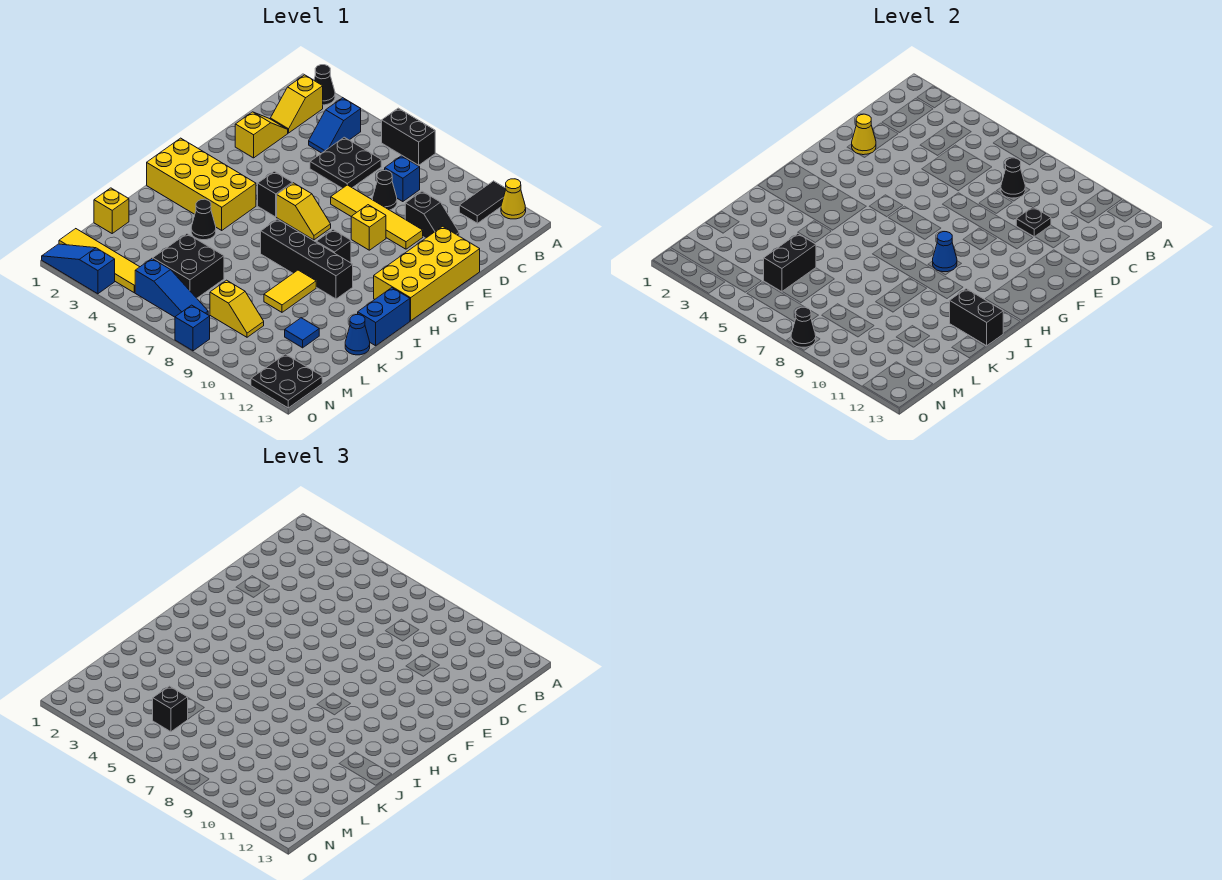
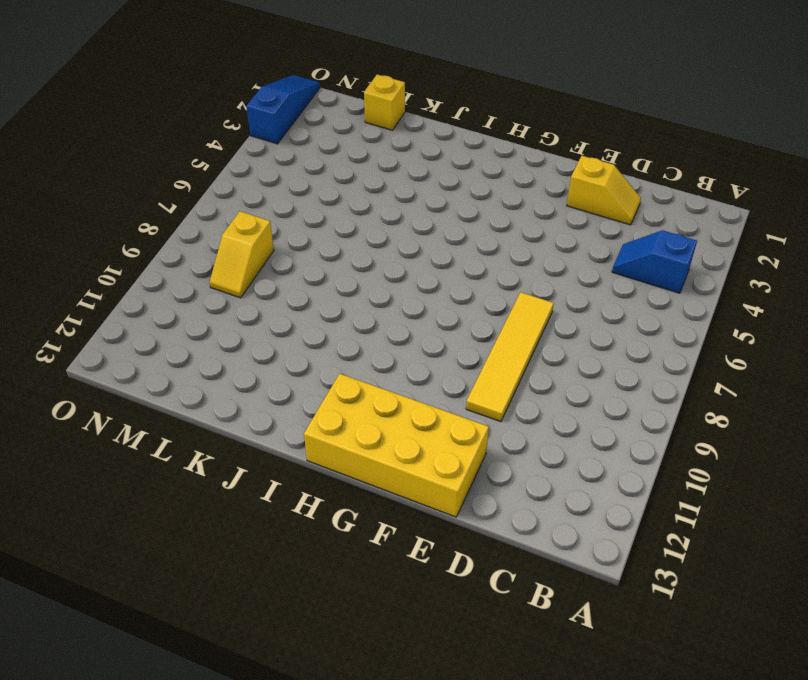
none -> black cone A2 level 1
none -> black brick A6:A7 level 1
none -> black tile A11:B11 level 1
none -> yellow cone A12 level 1

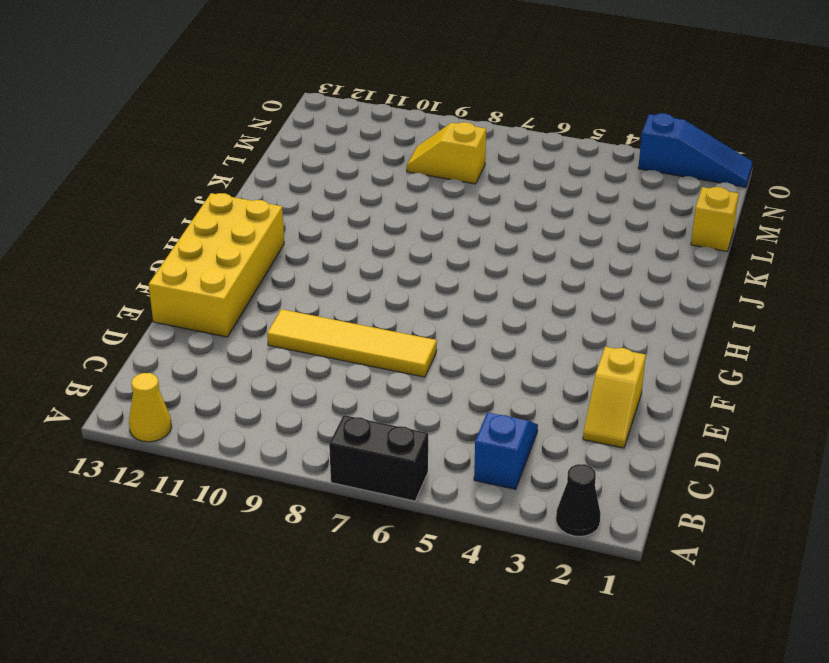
none -> black tile A11:B11 level 1
none -> yellow slope B2:C2 level 1 top B
none -> black plate C5:D6 level 1
none -> blue brick C8 level 1

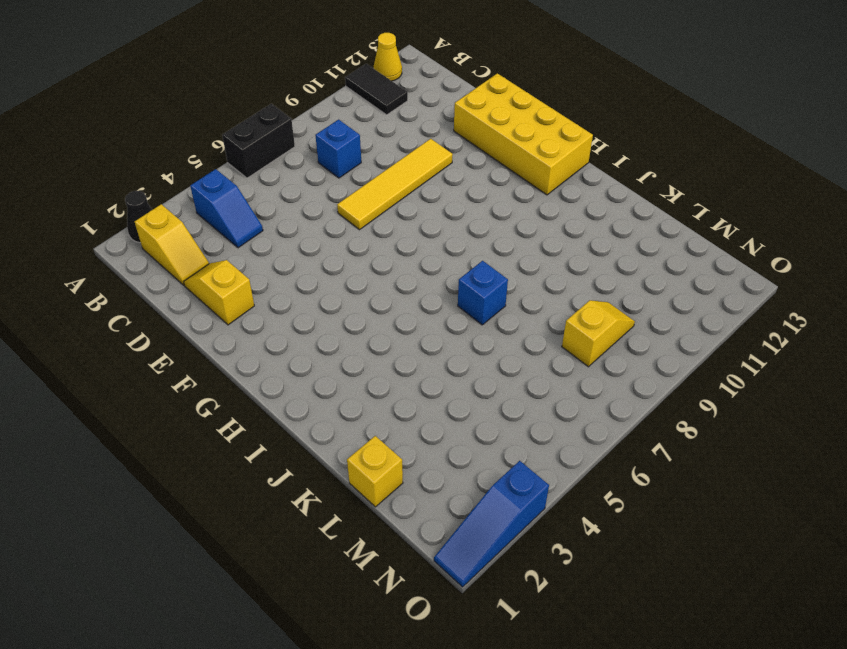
blue brick J7 level 1 -> blue brick O8 level 1
none -> black plate C5:D6 level 1
none -> black cone D8 level 1
none -> black slope D10:D11 level 1 top 10
none -> yellow brick F9 level 1

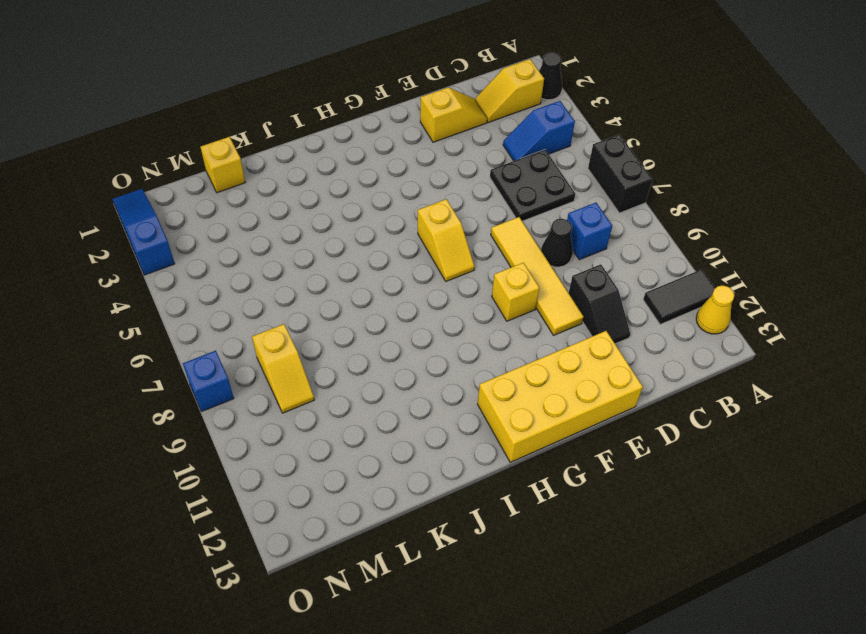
none -> black brick G5 level 1
none -> yellow brick H1:I4 level 1
none -> black brick H9 level 1
none -> black brick I7:I10 level 1

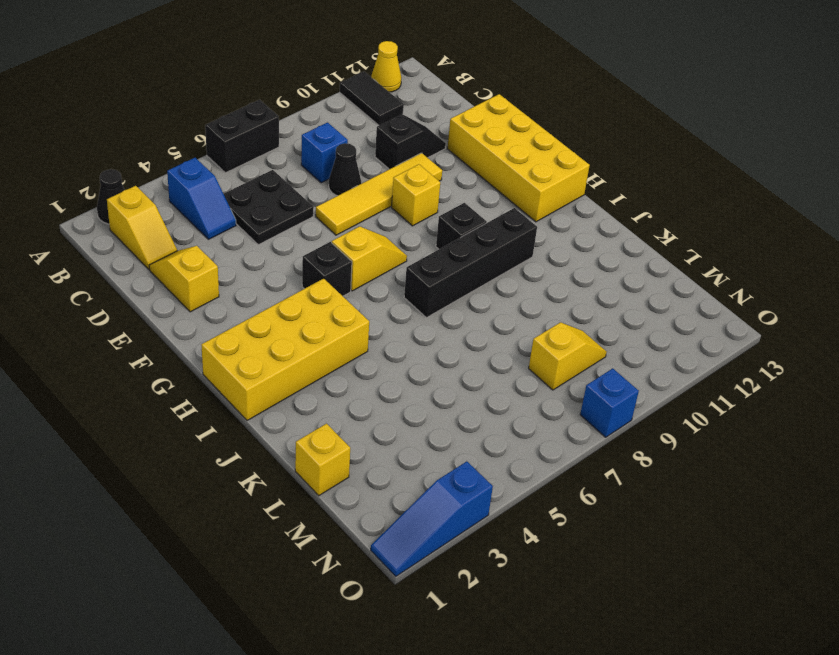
none -> blue brick I13:J13 level 1
none -> black cone J4 level 1
none -> yellow tile J9:K9 level 1
none -> blue cone K13 level 1

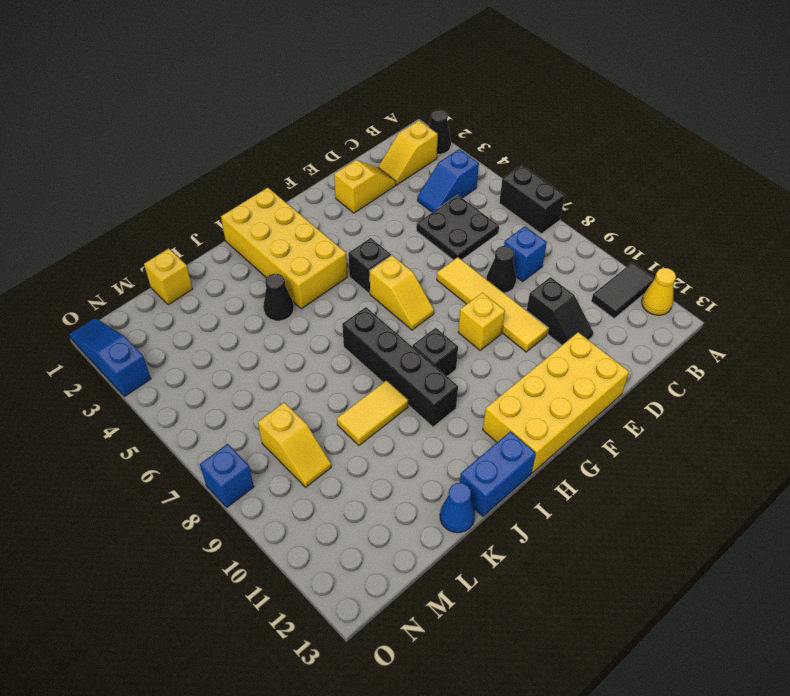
none -> black brick L5:M6 level 1
none -> blue tile L11 level 1
none -> yellow tile N1:N4 level 1
none -> blue slope N5:N7 level 1 top 5

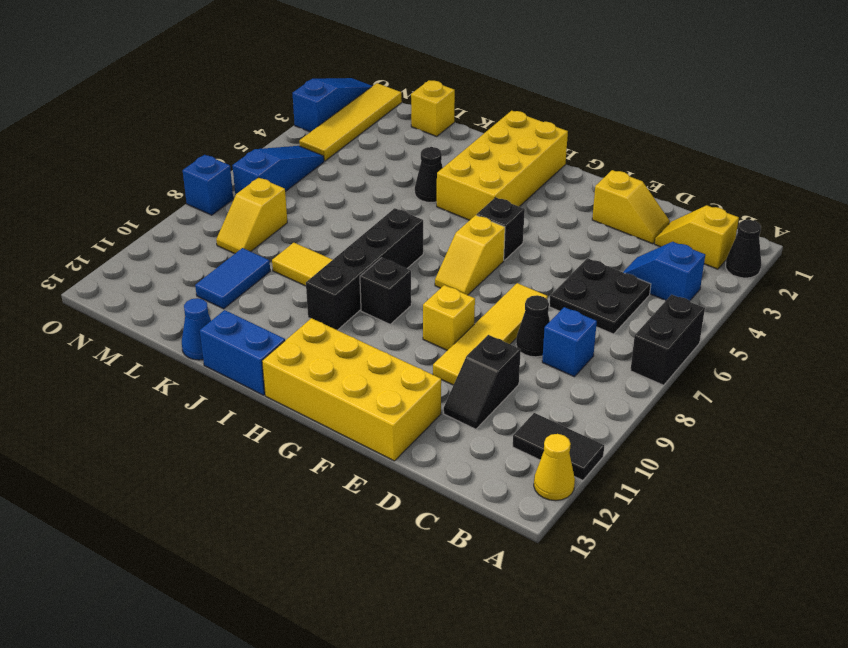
blue tile L10:L11 level 1 -> blue tile L11 level 1
blue slope N5:N7 level 1 top 7 -> blue slope N5:N7 level 1 top 5
none -> black brick L5:M6 level 1
none -> black plate N12:O13 level 1
none -> black cone C8 level 2
none -> black plate D10 level 2

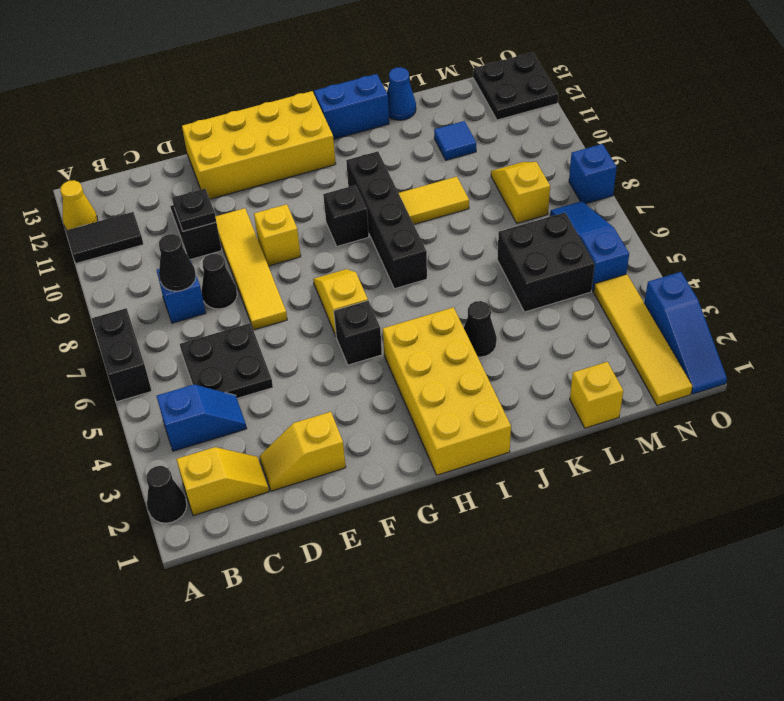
none -> yellow cone E2 level 2
none -> blue cone H9 level 2
none -> black brick J12:J13 level 2
none -> black brick L5:M5 level 2

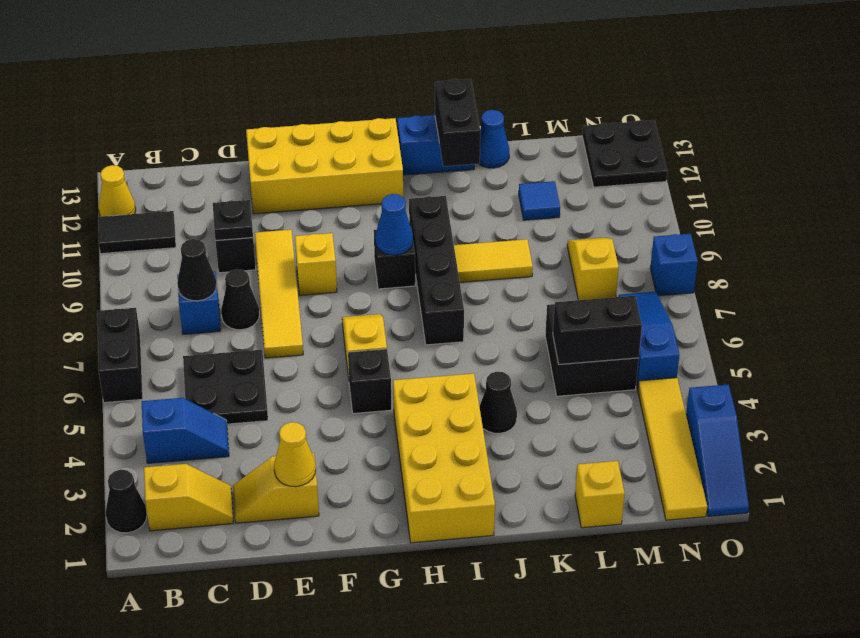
none -> black cone O8 level 2
none -> black brick M5 level 3

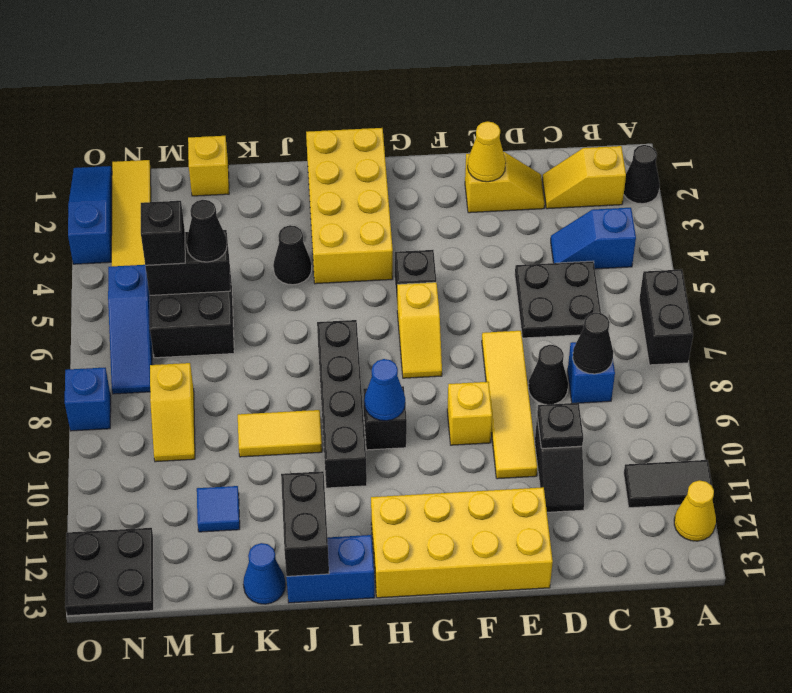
black cone L5 level 3 -> black cone O8 level 2

